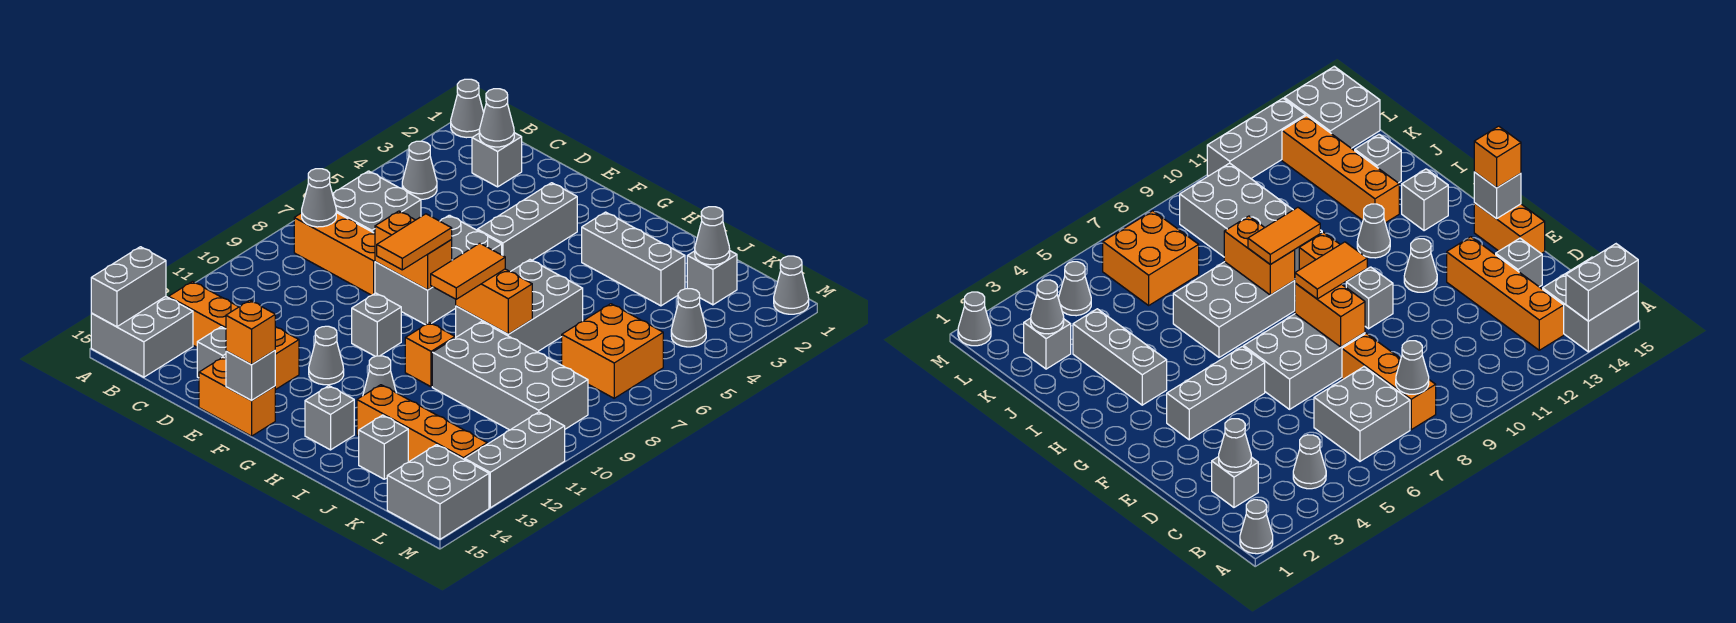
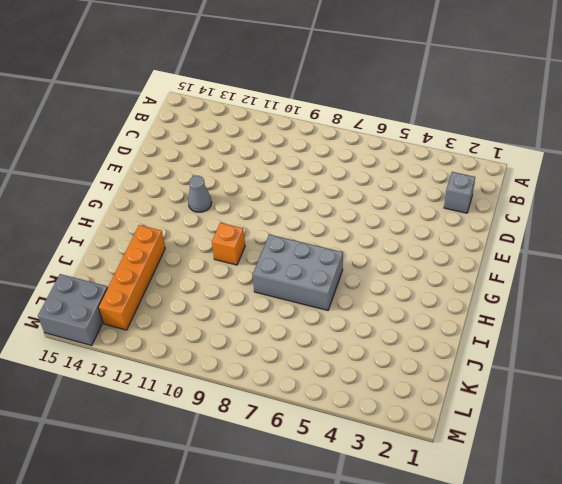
none -> grey cone A1 level 1
none -> grey brick A14:B15 level 1
none -> grey cone B4 level 1
none -> grey brick B6:C7 level 1

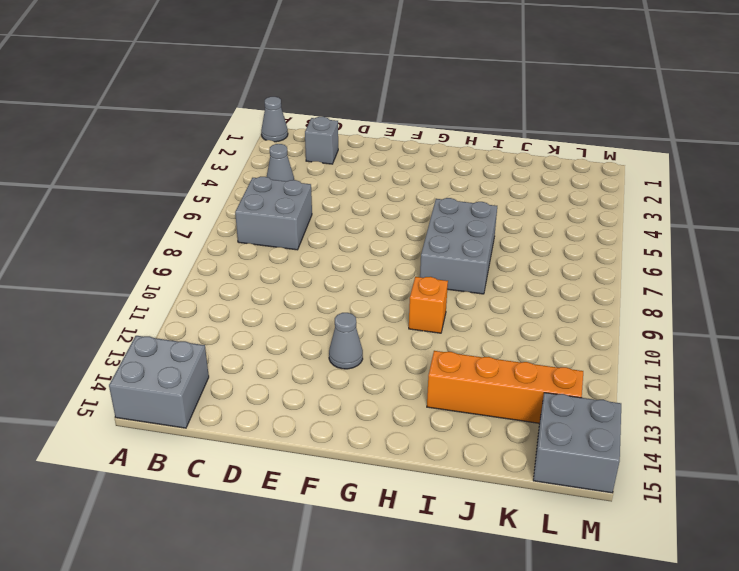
none -> orange brick B8:D8 level 1
none -> orange brick B13:E13 level 1
none -> grey brick D14 level 1
none -> grey brick E6:F8 level 1

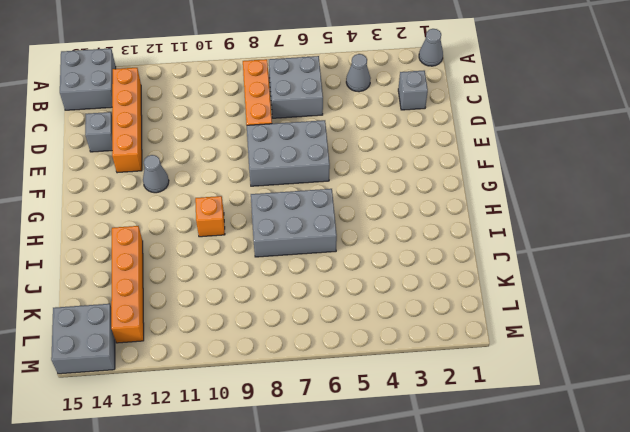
none -> orange brick E15:F15 level 1
none -> grey brick F3:F5 level 1
none -> grey brick F10 level 1
none -> grey brick H3:J3 level 1

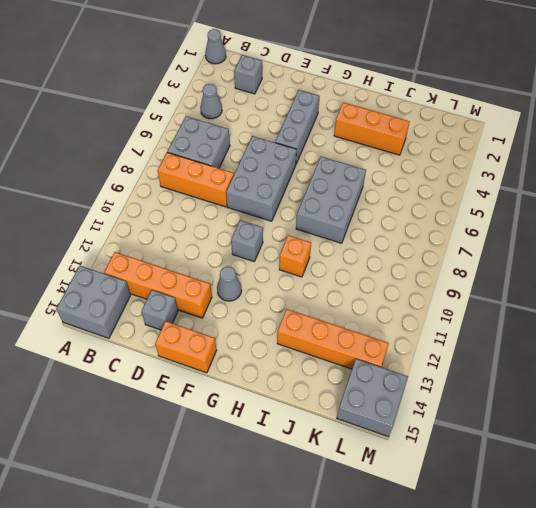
orange brick H3:J3 level 1 -> grey brick H3:J3 level 1
none -> grey cone H12 level 1
none -> grey brick H14 level 1
none -> grey brick I9:L10 level 1
none -> grey brick J14 level 1

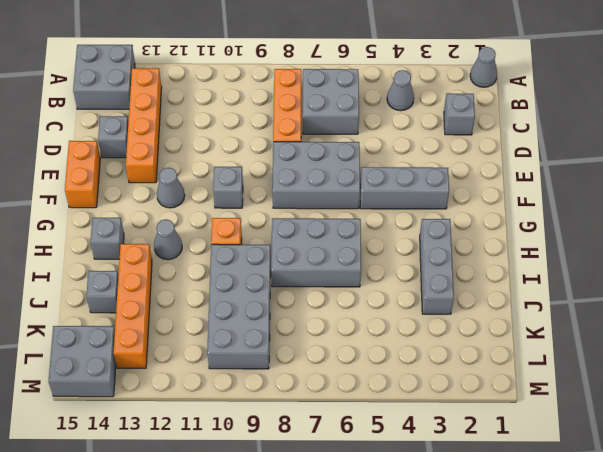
none -> grey brick K2 level 1
none -> orange brick K6:L7 level 1
none -> grey cone L4 level 1
none -> grey cone M1 level 1

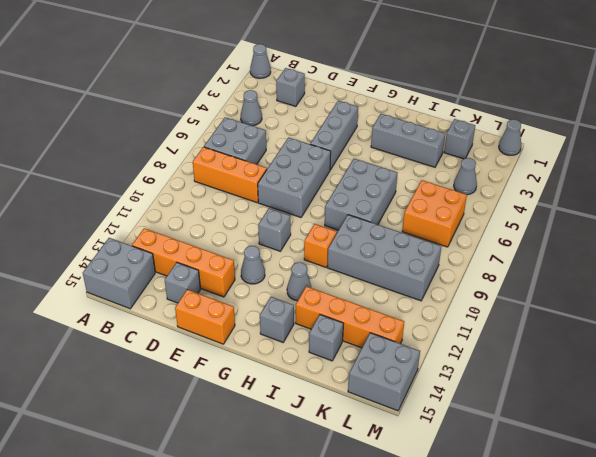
none -> grey brick M11:M13 level 1
none -> grey brick A14:A15 level 2
none -> grey cone B8 level 2
none -> grey cone C2 level 2

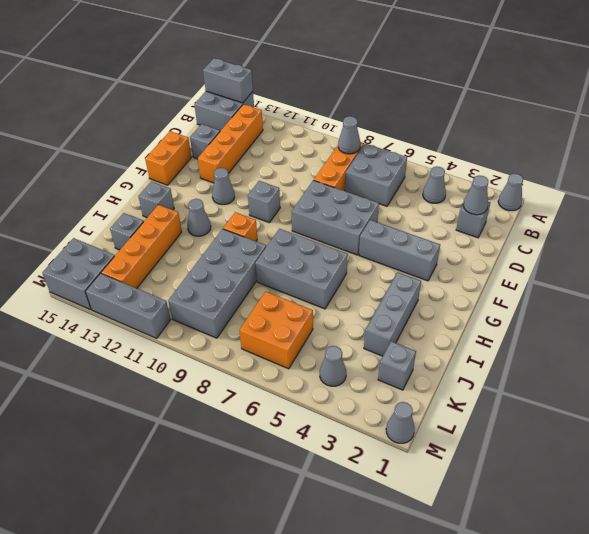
none -> orange brick E8:F8 level 2
none -> grey brick F15 level 2
none -> orange brick H8:I8 level 2
none -> grey cone K2 level 2

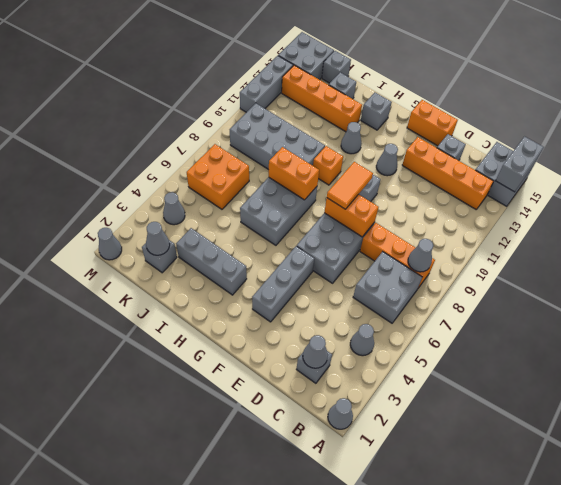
grey brick K15 level 1 -> grey brick F15 level 2
none -> orange brick F15 level 3
none -> orange tile H8:H9 level 3

